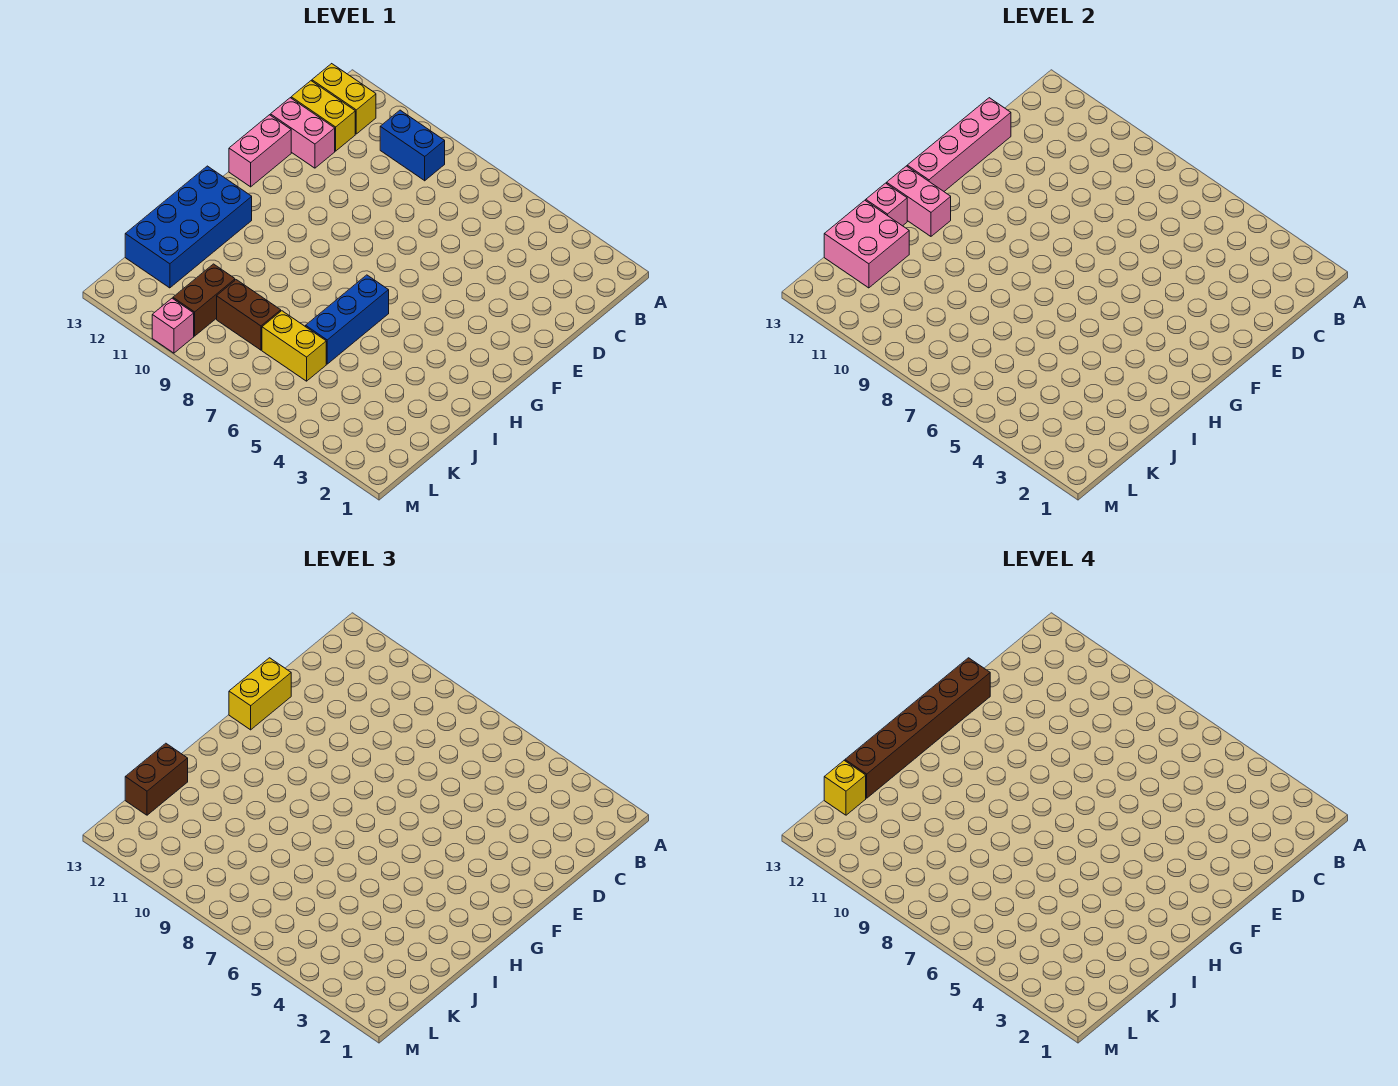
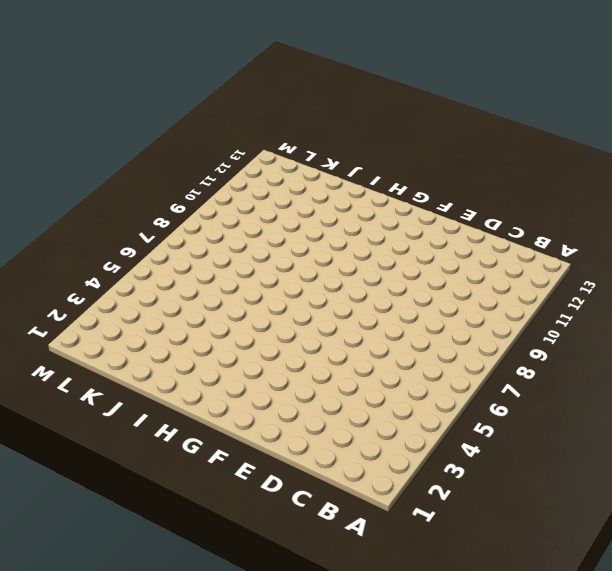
none -> blue brick B9:B10 level 1
none -> yellow brick B12:B13 level 1
none -> yellow brick C12:C13 level 1

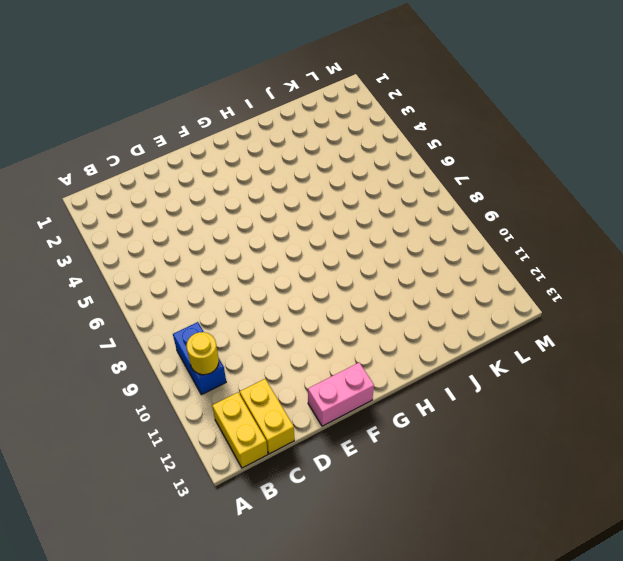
yellow round brick B10 level 2 -> none
none -> pink brick D12:D13 level 1
none -> blue brick H6:J6 level 1
none -> blue brick H12:K13 level 1

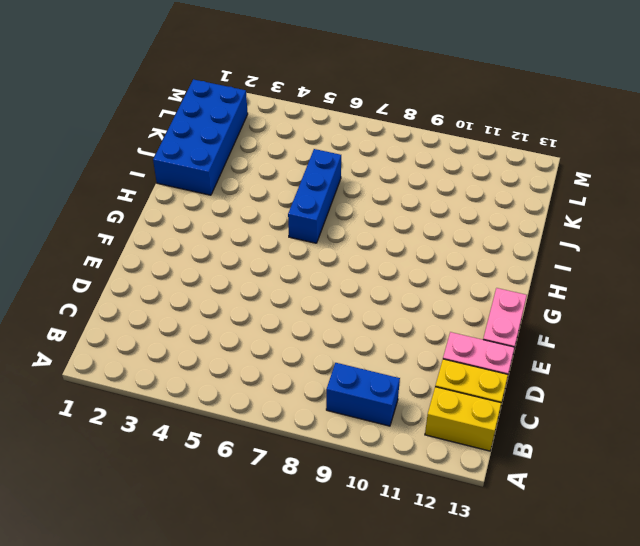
blue brick I1:L2 level 1 -> blue brick H12:K13 level 1
none -> yellow brick K6:K7 level 1
none -> brown brick K8:K9 level 1
none -> brown brick K10:L10 level 1

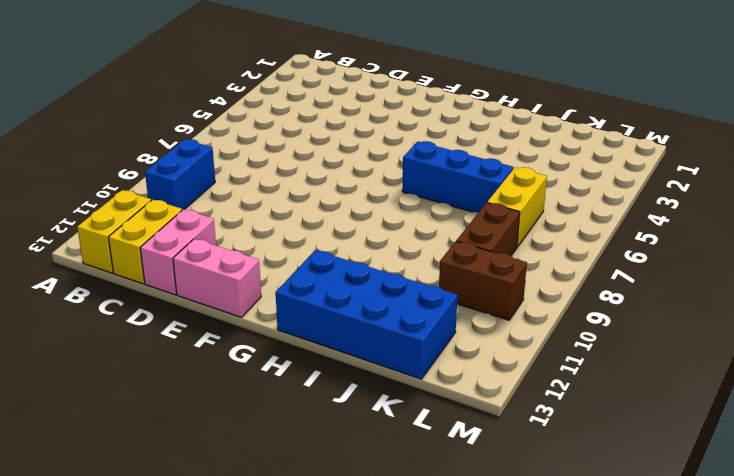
none -> pink brick M10 level 1
none -> pink brick D13:G13 level 2
none -> pink brick H12:H13 level 2

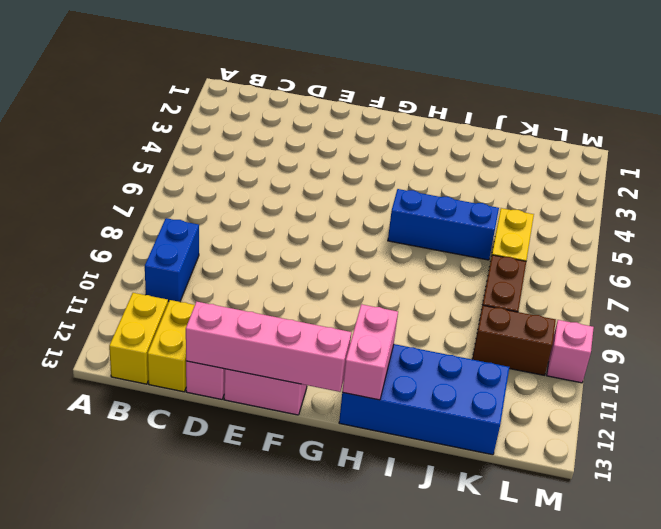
none -> pink brick I13 level 2
none -> pink brick J12:K13 level 2
none -> yellow brick E13:F13 level 3

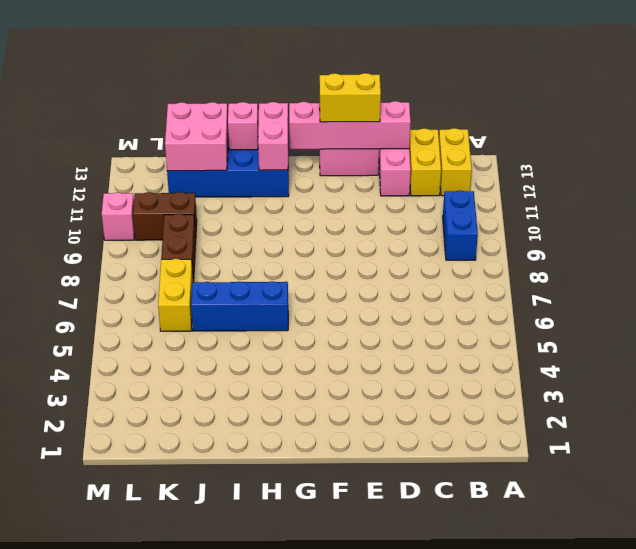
none -> brown brick J13:K13 level 3
none -> brown brick E13:J13 level 4
none -> yellow brick K13 level 4

